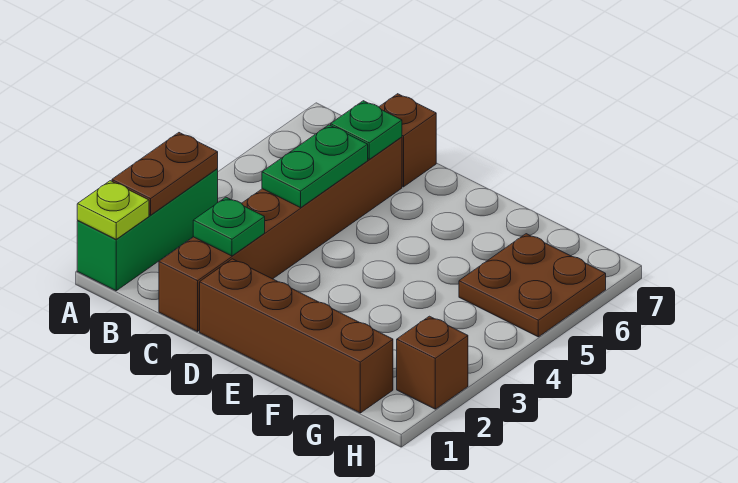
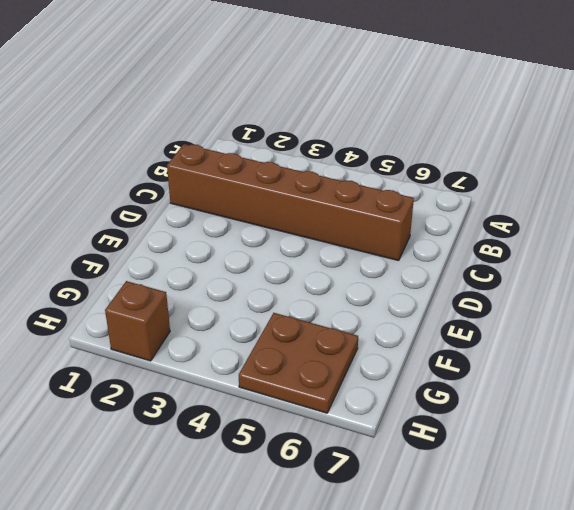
none -> green brick A1:A3 level 1
none -> brown brick C7 level 1

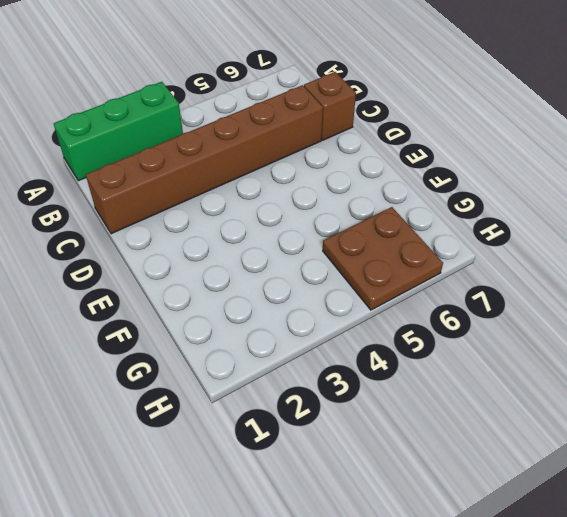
none -> brown brick D1:G1 level 1
none -> brown brick H2 level 1

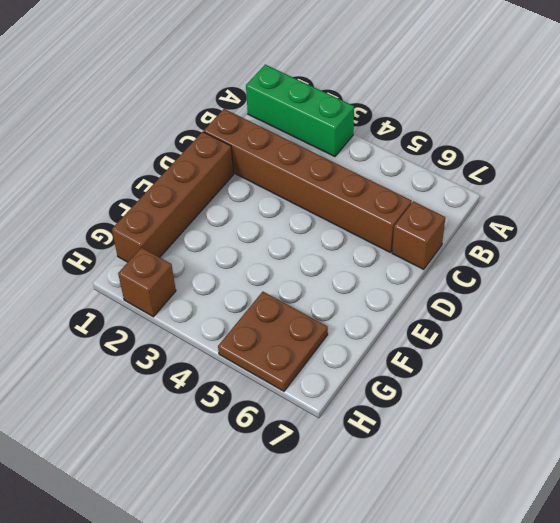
none -> lime plate A1 level 2
none -> brown plate A2:A3 level 2

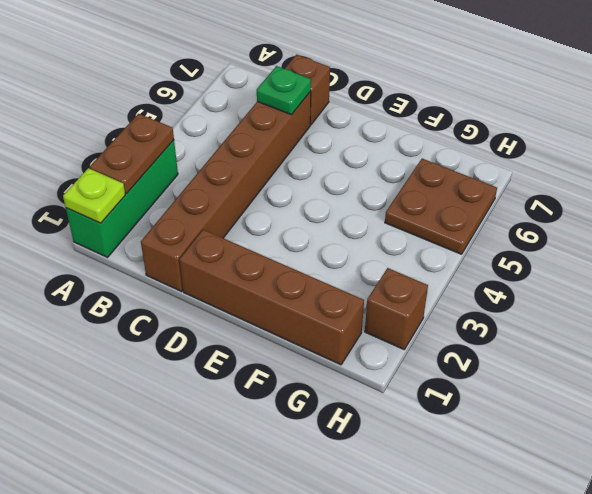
none -> green plate C2 level 2
none -> green plate C4:C5 level 2

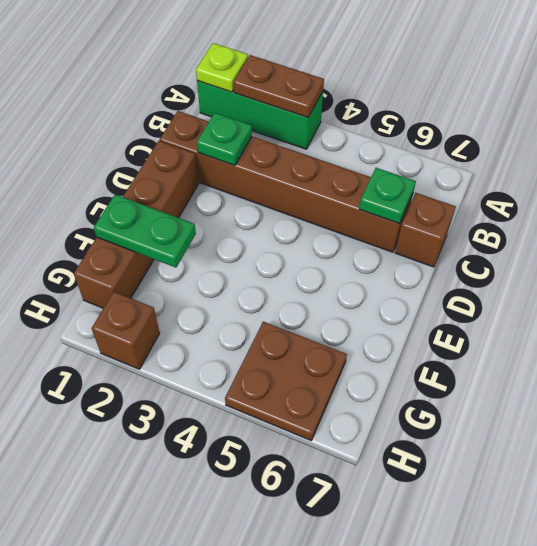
green plate F1:F2 level 2 -> green plate C4:C5 level 2

